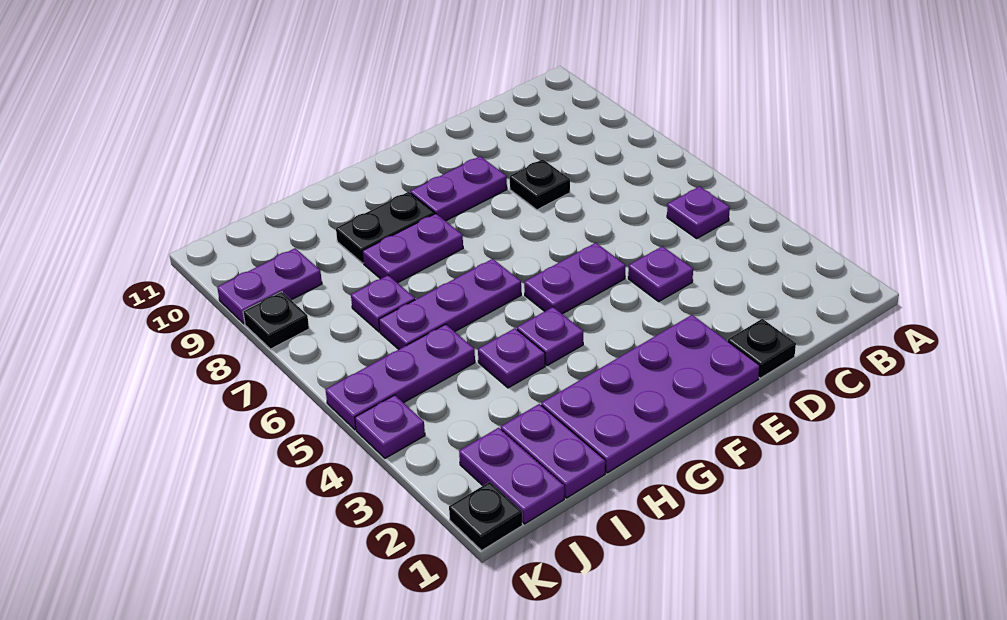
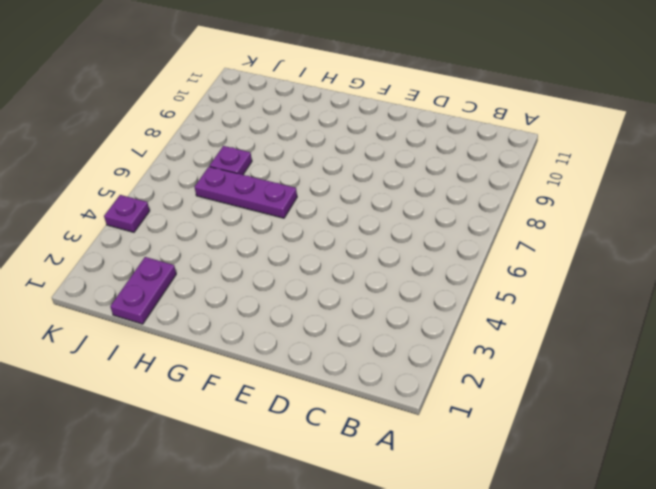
none -> purple plate B5 level 1
none -> black plate D1 level 1
none -> purple plate D4 level 1

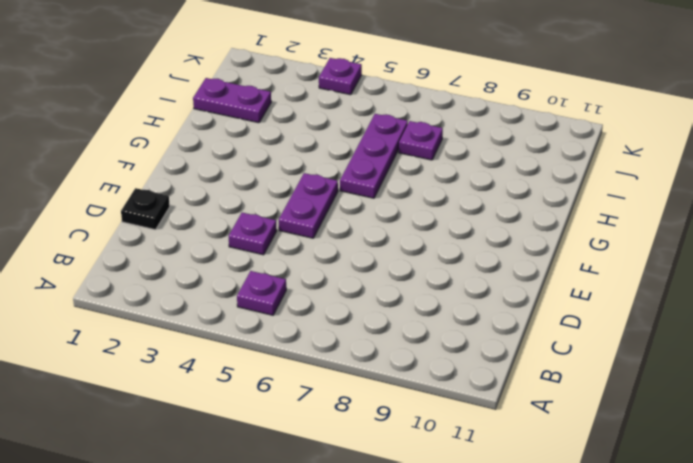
none -> black plate D8 level 1
none -> purple plate E1:H2 level 1
none -> purple plate E9:F9 level 1

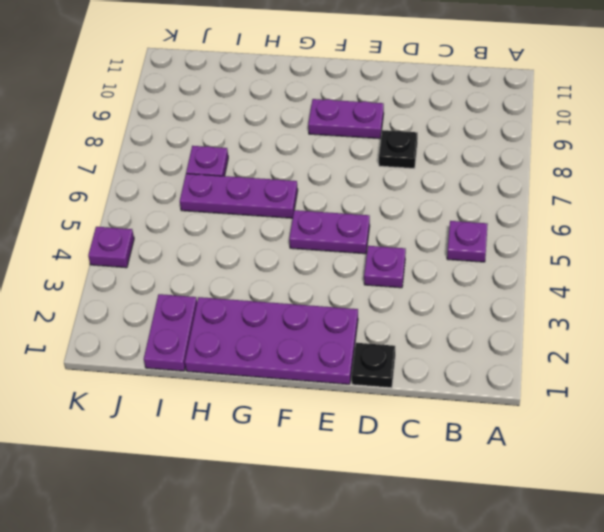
none -> purple plate G4 level 1
none -> purple plate G8:H8 level 1
none -> black plate G9:H9 level 1

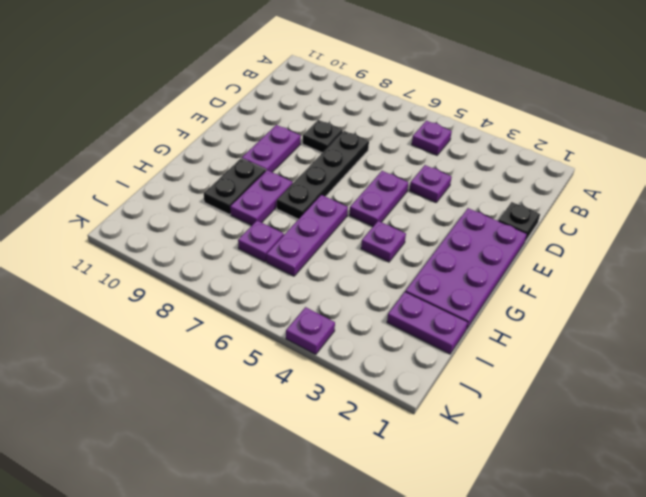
black plate D7:G7 level 1 -> none
none -> purple plate H4 level 1
none -> purple plate I5:K5 level 1
none -> purple plate J1:J2 level 1

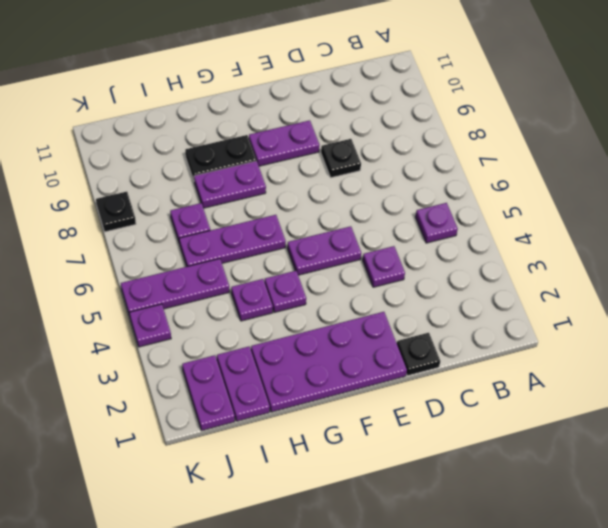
none -> purple plate J9:K9 level 1
none -> black plate K1 level 1

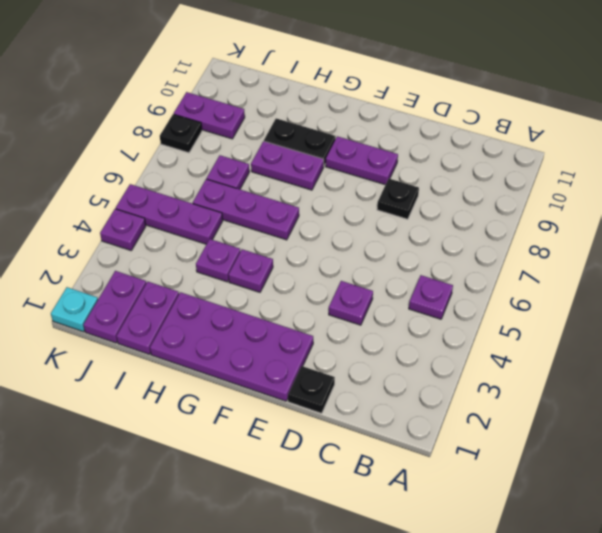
cyan plate K1 level 1 -> black plate K1 level 1
none -> purple plate E5:F5 level 1

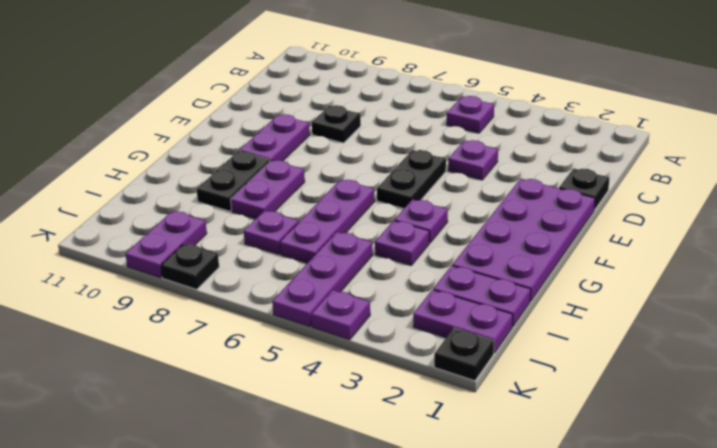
black plate E5:F5 level 1 -> purple plate E5:F5 level 1

